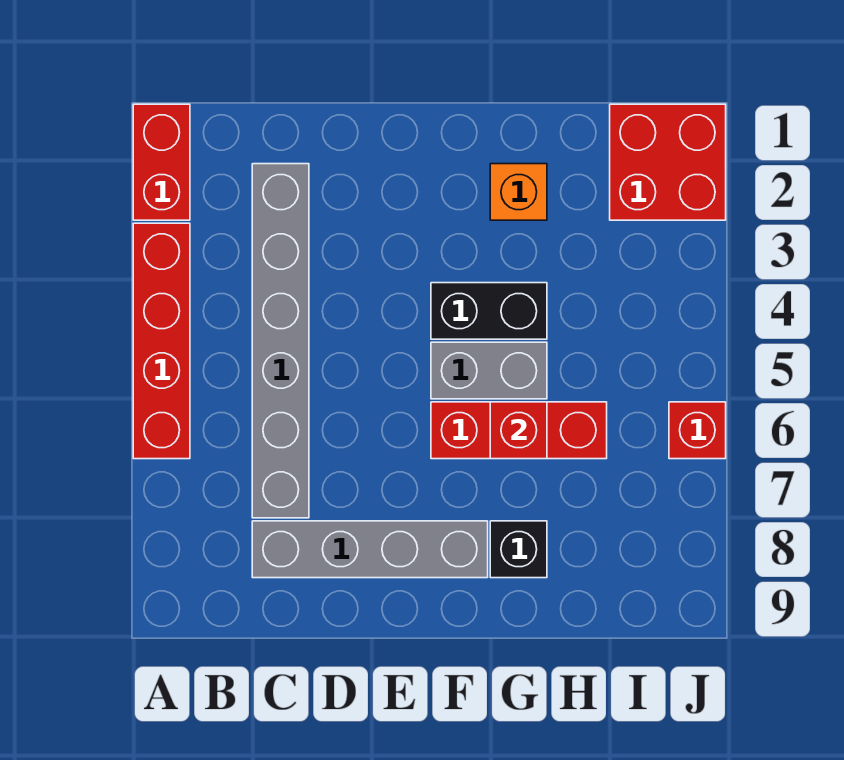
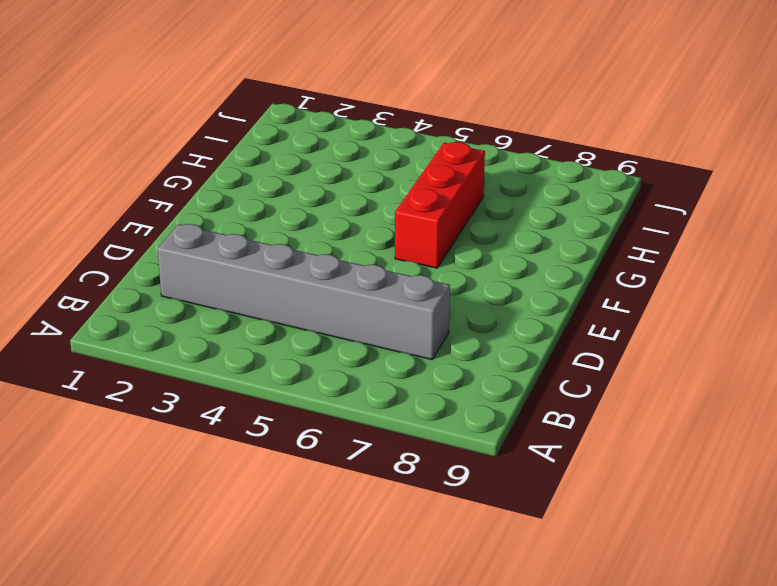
none -> red brick A1:A2 level 1
none -> red brick A3:A6 level 1
none -> grey brick C8:F8 level 1

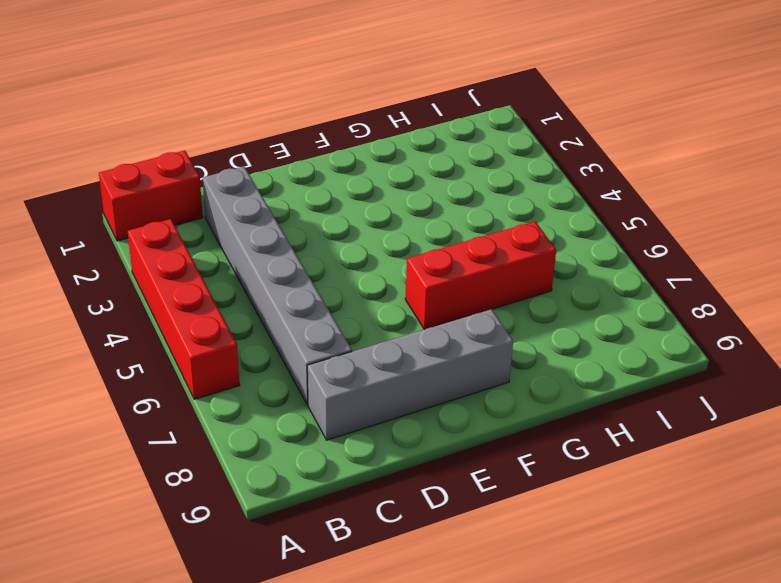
red brick A1:B1 level 1 -> red brick A1:A2 level 1
none -> black brick F4:G4 level 1
none -> grey brick F5:G5 level 1
none -> orange brick G2 level 1

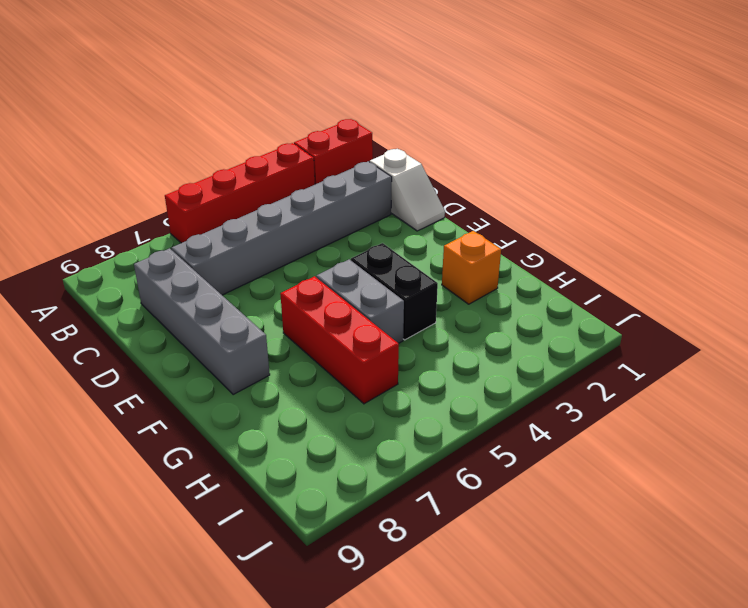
white slope C1:D1 level 1 top C -> none
none -> black brick G8 level 1
none -> red brick I1:J2 level 1
none -> red brick J6 level 1

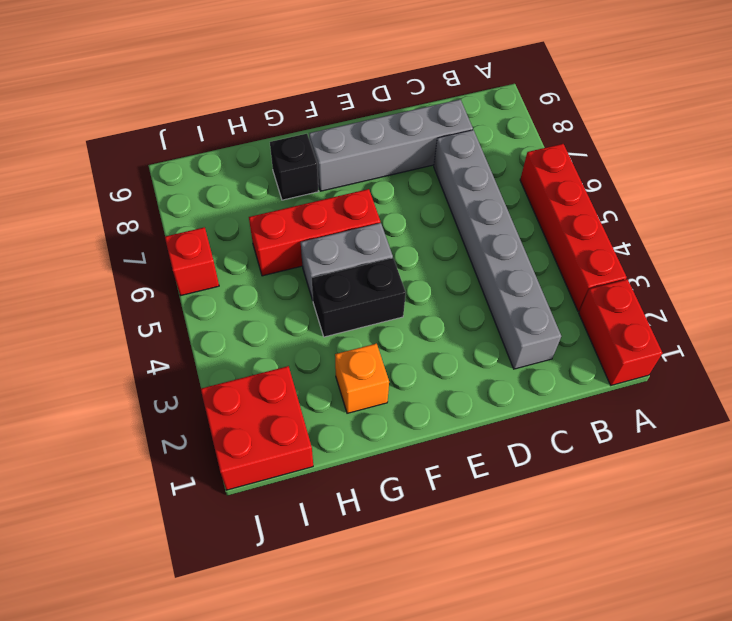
none -> red brick G6 level 2

